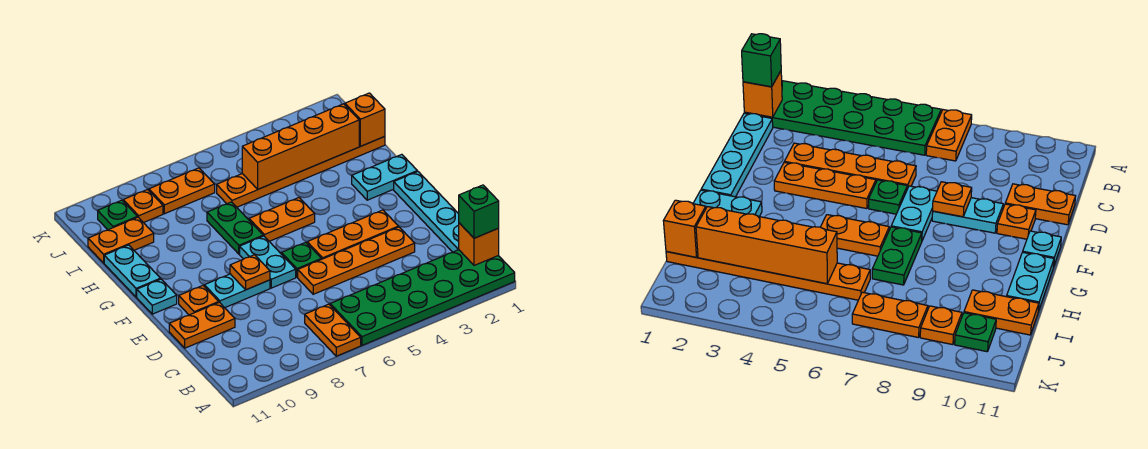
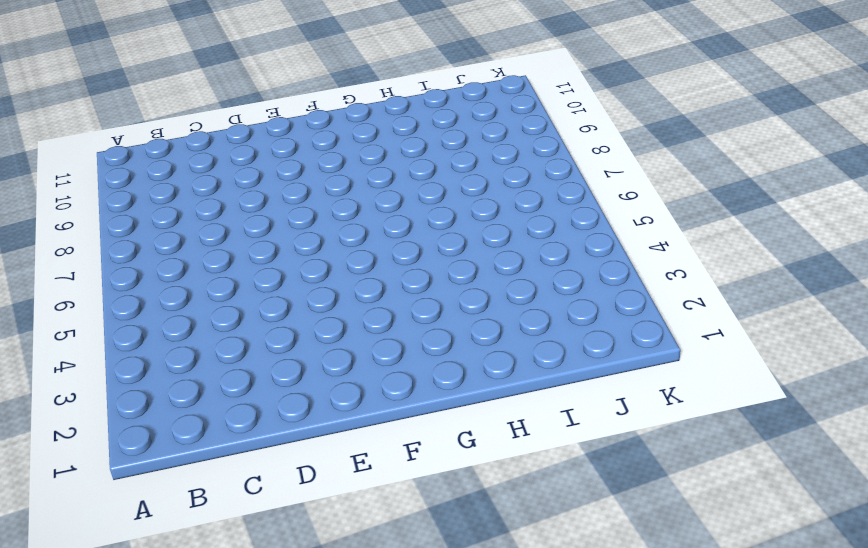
none -> green plate A1:B6 level 1
none -> orange plate A7:B7 level 1
none -> cyan plate C1:F1 level 1

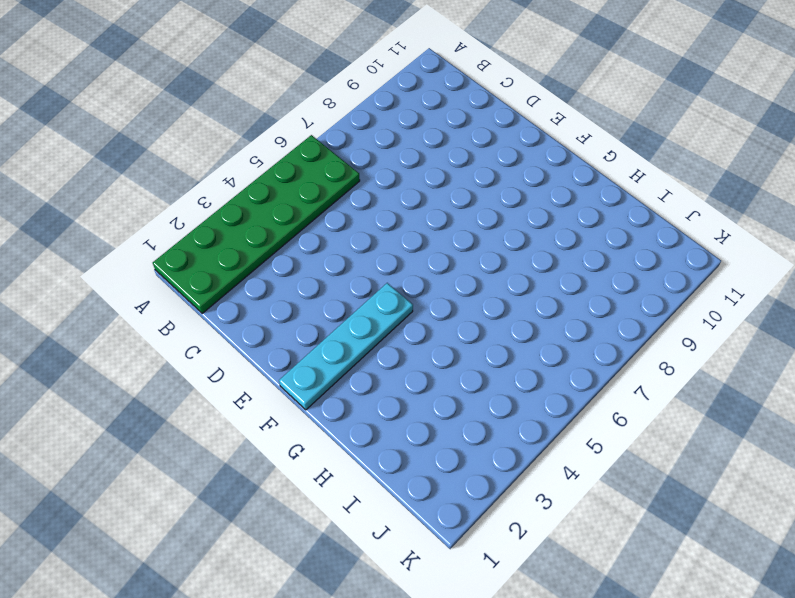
cyan plate F1:F4 level 1 -> cyan plate C1:F1 level 1
none -> orange plate A7:B7 level 1
none -> orange plate D3:D6 level 1
none -> orange plate D10:D11 level 1

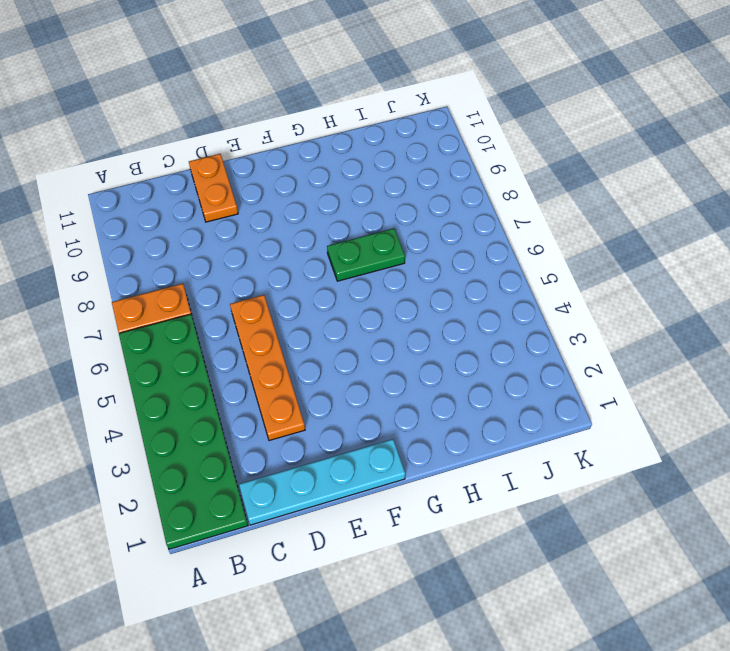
none -> orange plate E3:E5 level 1
none -> green plate E6 level 1
none -> cyan plate E7:F7 level 1

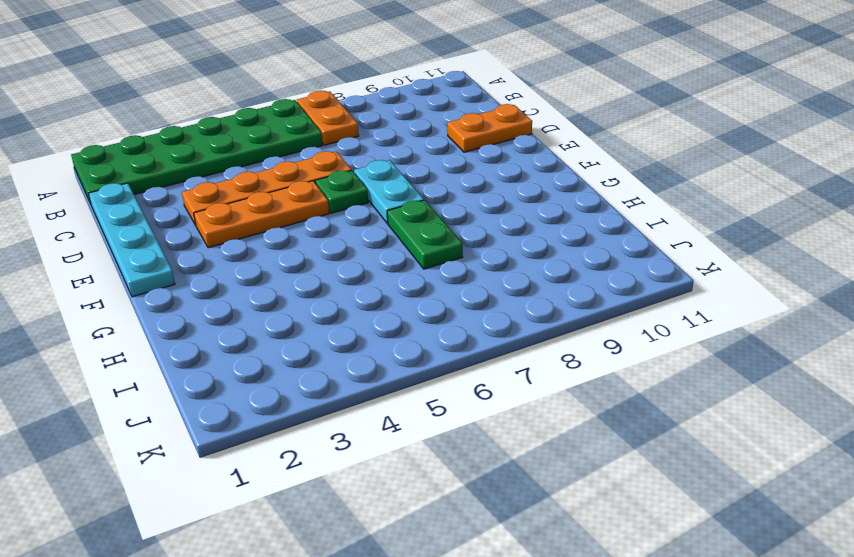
none -> cyan plate E8:E9 level 1
none -> orange plate E10 level 1
none -> cyan plate F11 level 1

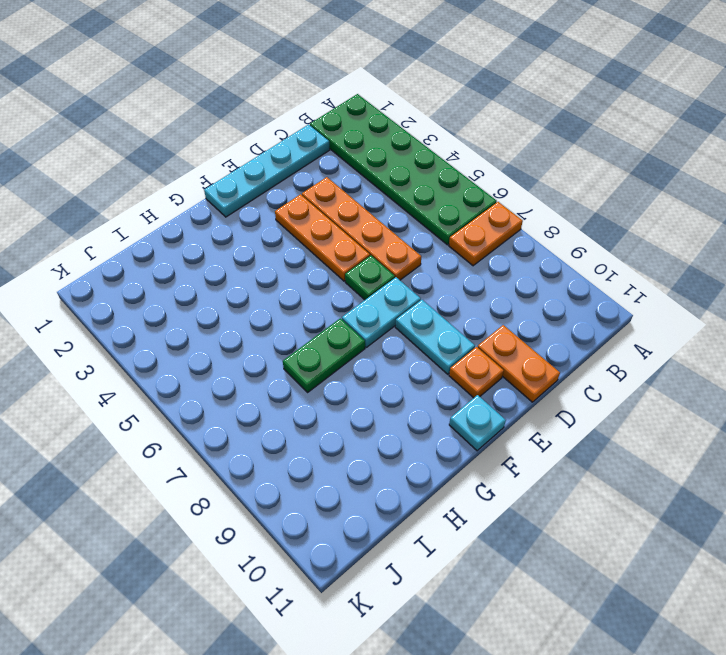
none -> cyan plate G1:G2 level 1
none -> orange plate G5:G6 level 1
none -> cyan plate G11:H11 level 1

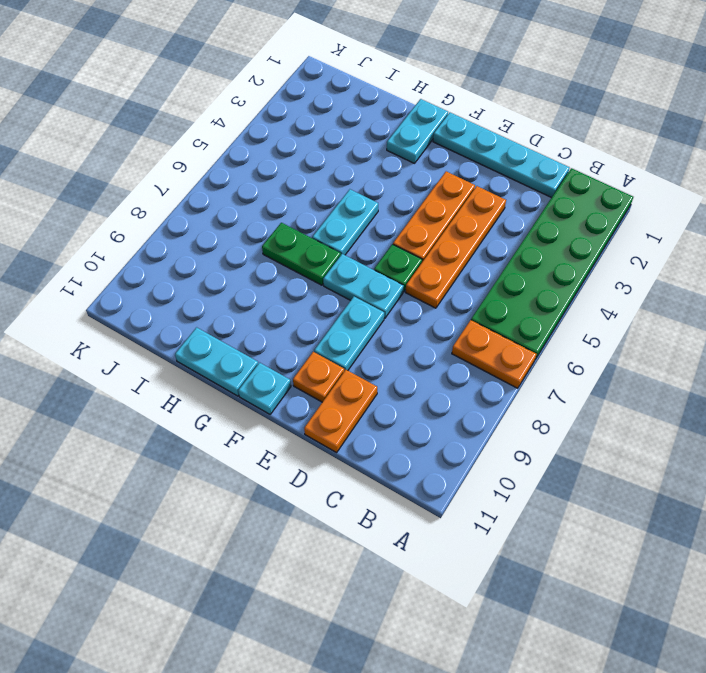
cyan plate G5:G6 level 1 -> orange plate G5:G6 level 1
none -> orange plate I1:I6 level 1
none -> orange plate I10:I11 level 1
none -> orange plate J7:J8 level 1

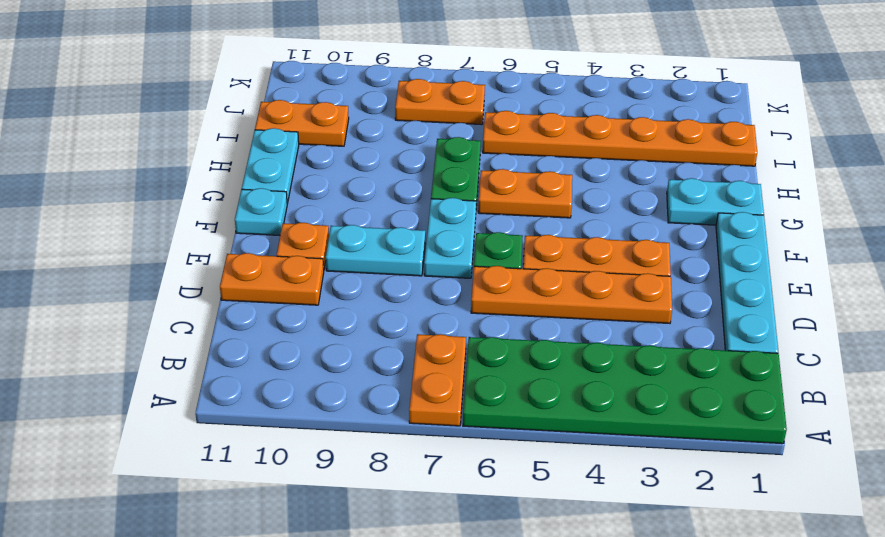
none -> orange plate J9 level 1
none -> green plate J10 level 1
none -> orange brick B1 level 2

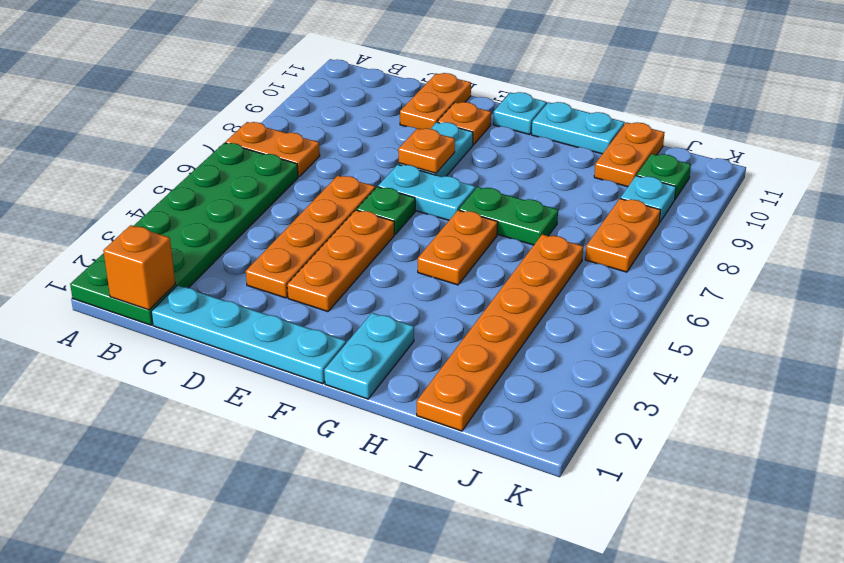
cyan plate J9 level 1 -> orange plate J9 level 1
none -> orange brick I1 level 2
none -> orange brick I2:I5 level 2
none -> green brick B1 level 3

